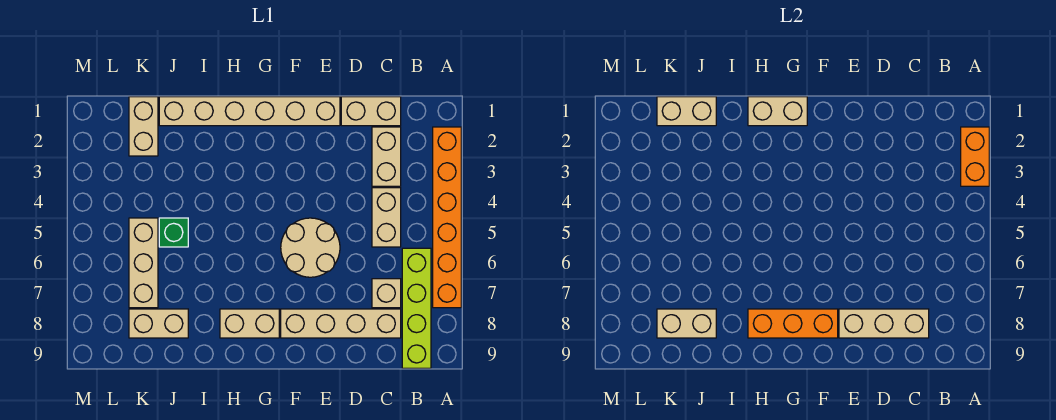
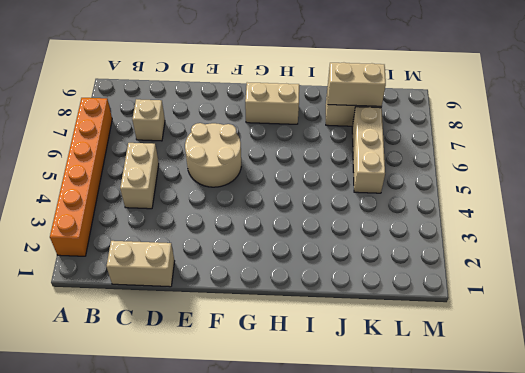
none -> lime brick B6:B9 level 1
none -> tan brick C2:C3 level 1
none -> tan brick C8:F8 level 1

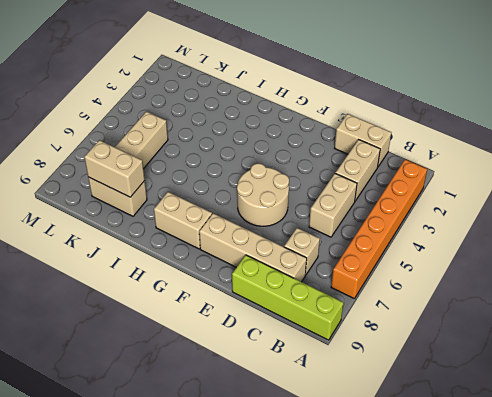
lime brick A9:D9 level 1 -> lime brick B6:B9 level 1
none -> tan brick E1:J1 level 1
none -> green brick J5 level 1
none -> tan brick K1:K2 level 1

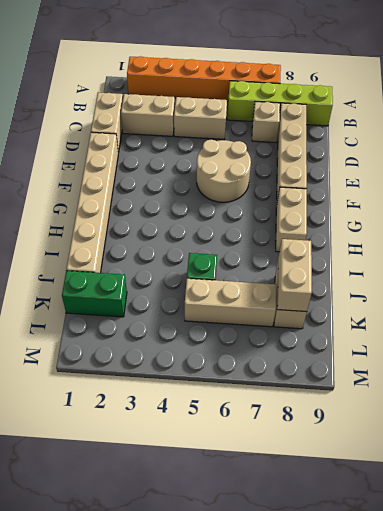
green brick K1:K2 level 1 -> tan brick K1:K2 level 1
none -> orange brick A2:A3 level 2
none -> tan brick C8:E8 level 2
none -> orange brick F8:H8 level 2

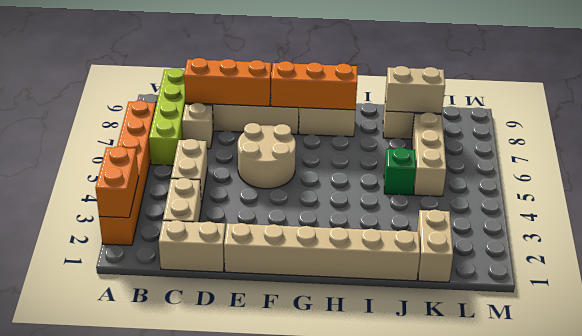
orange brick C8:E8 level 2 -> tan brick C8:E8 level 2
none -> tan brick G1:H1 level 2
none -> tan brick J1:K1 level 2

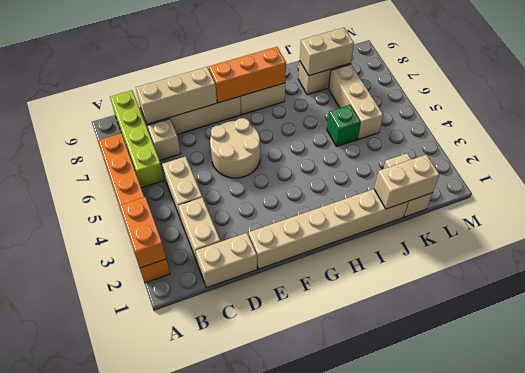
none -> tan brick G1:H1 level 2

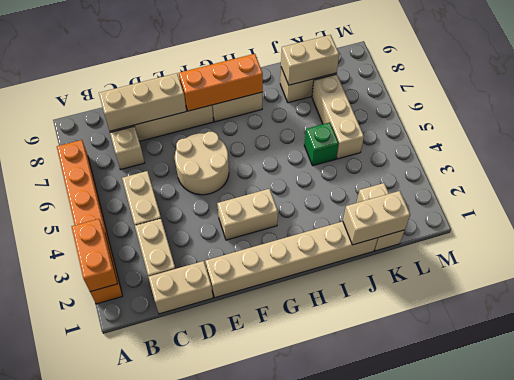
tan brick F3:G3 level 1 -> tan brick G1:H1 level 2
none -> lime brick B6:B9 level 1

